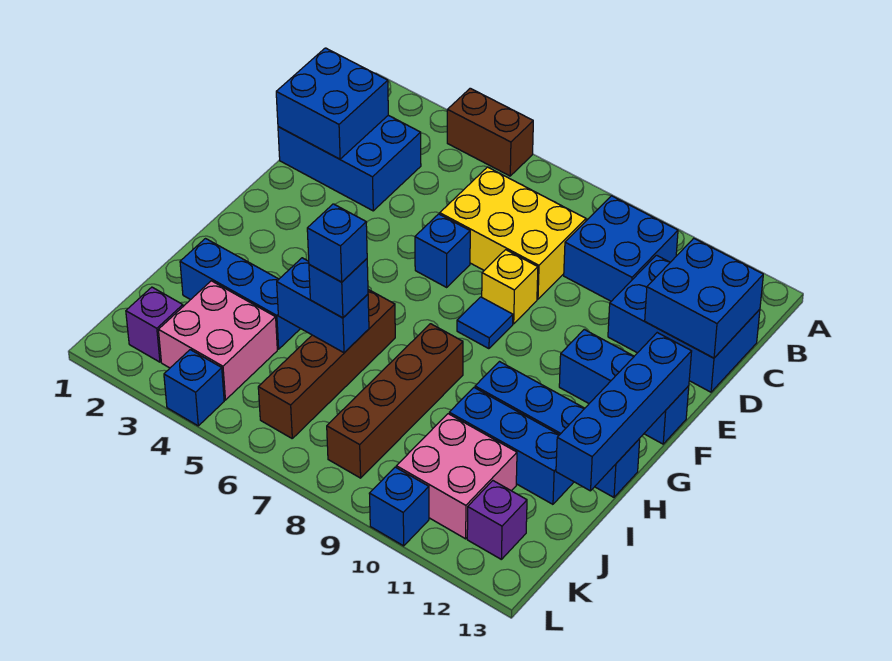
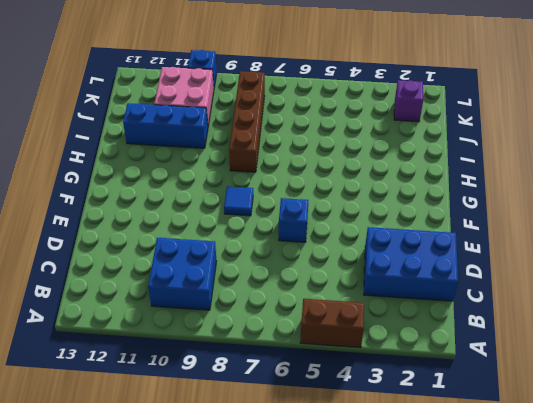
none -> yellow brick C6:D8 level 1
none -> blue brick C11:D13 level 1
none -> yellow brick E8 level 1

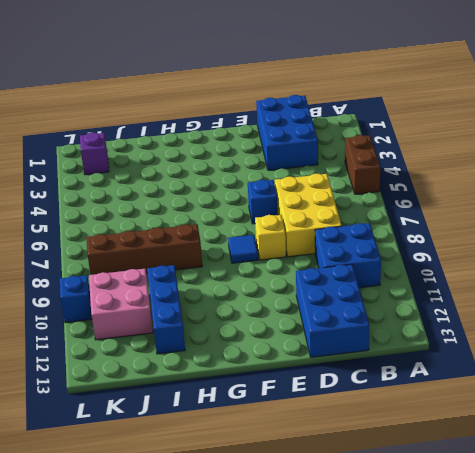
none -> blue brick F11:F13 level 1
none -> brown brick H6:K6 level 1
none -> blue brick H10:H13 level 1

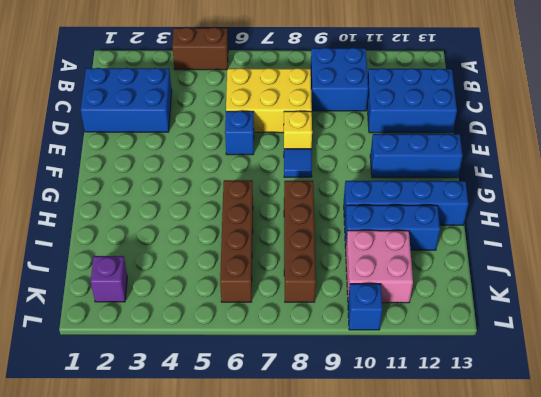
none -> blue brick I2:I4 level 1
none -> pink brick J3:K4 level 1
none -> purple brick K12 level 1

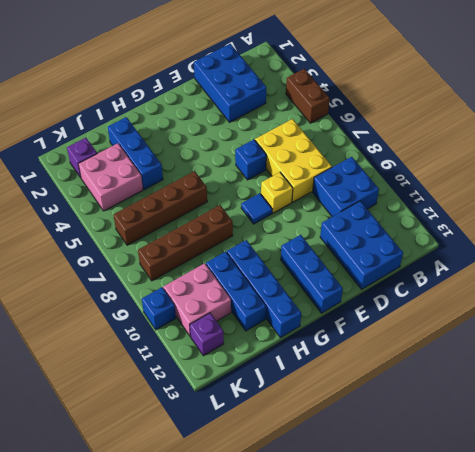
none -> blue brick L4 level 1
none -> blue brick C1:D2 level 2
none -> blue brick C12:D13 level 2

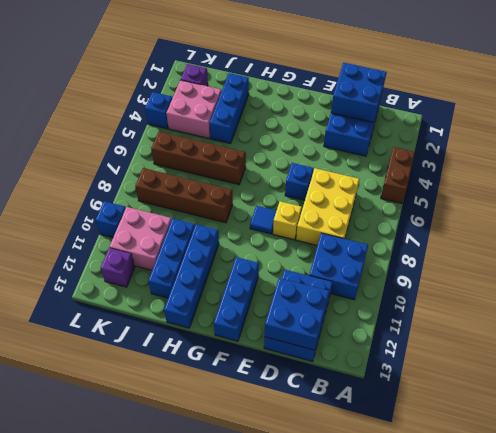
none -> blue brick F13:I13 level 2
none -> blue brick I5:I6 level 2
none -> blue brick I6 level 3

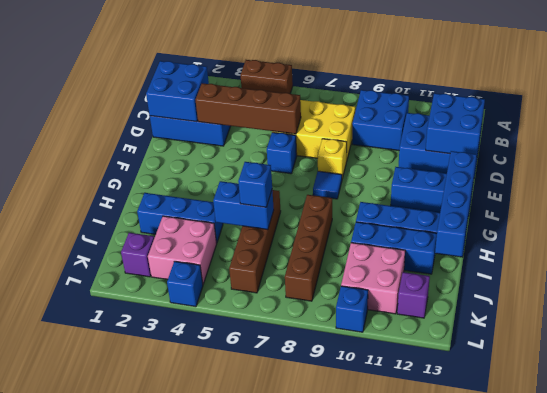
brown brick D3:D6 level 2 -> none
none -> blue brick I6 level 4

